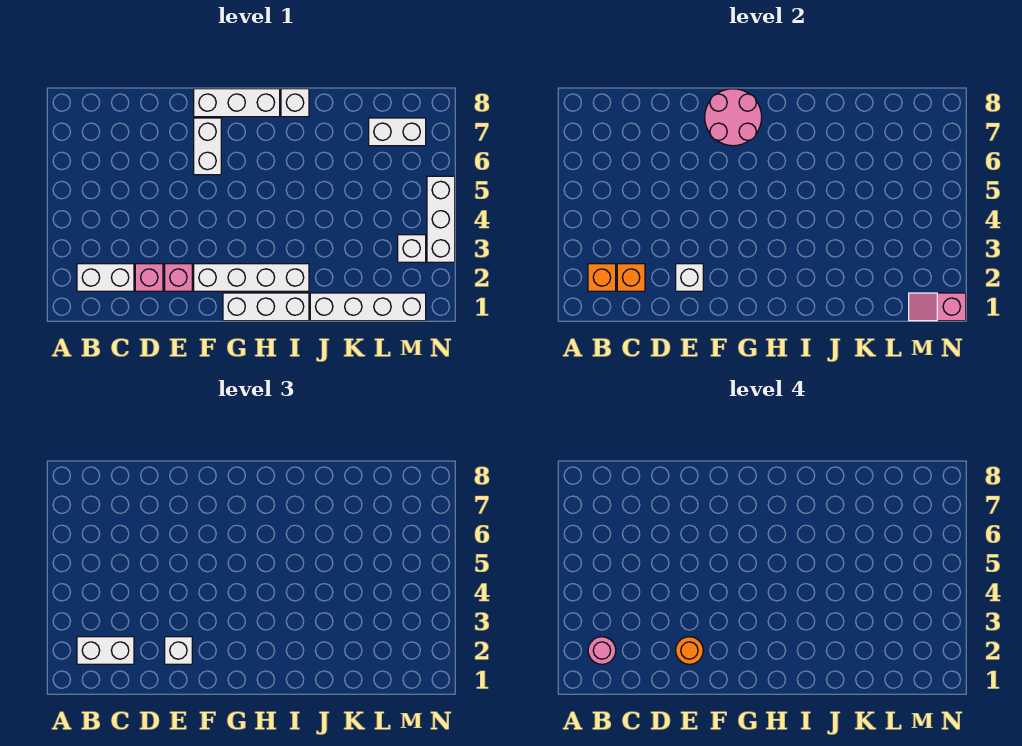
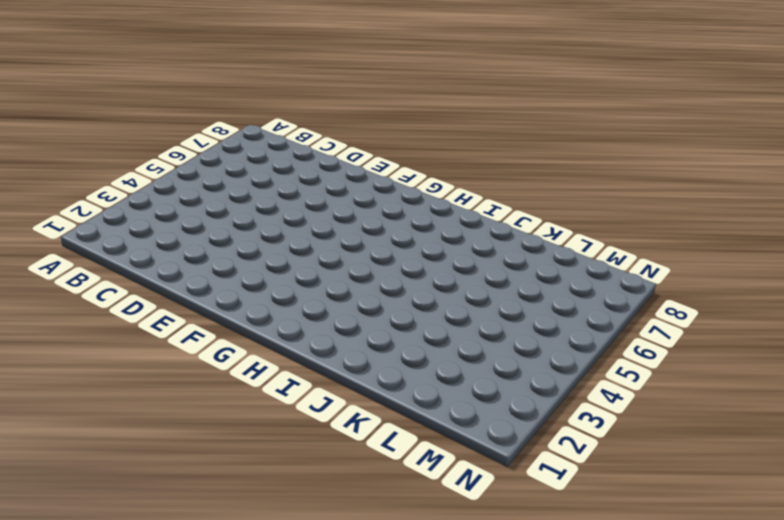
none -> white brick B2:C2 level 1
none -> pink brick D2 level 1
none -> pink brick E2 level 1

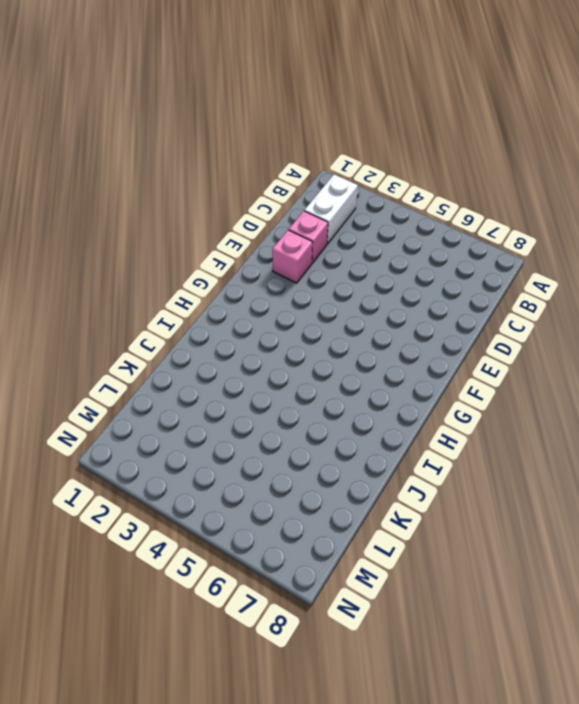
none -> white brick F2:I2 level 1
none -> white brick F6:F7 level 1
none -> white brick F8:H8 level 1

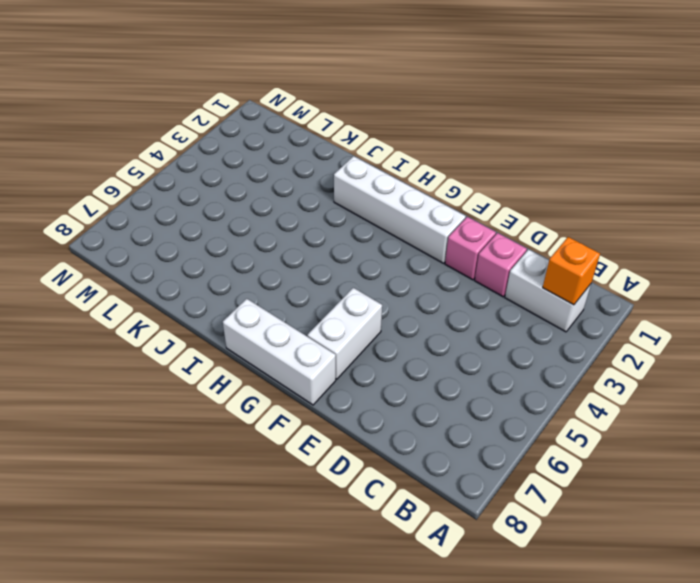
none -> white brick G1:I1 level 1
none -> white brick I8 level 1
none -> white brick J1:M1 level 1

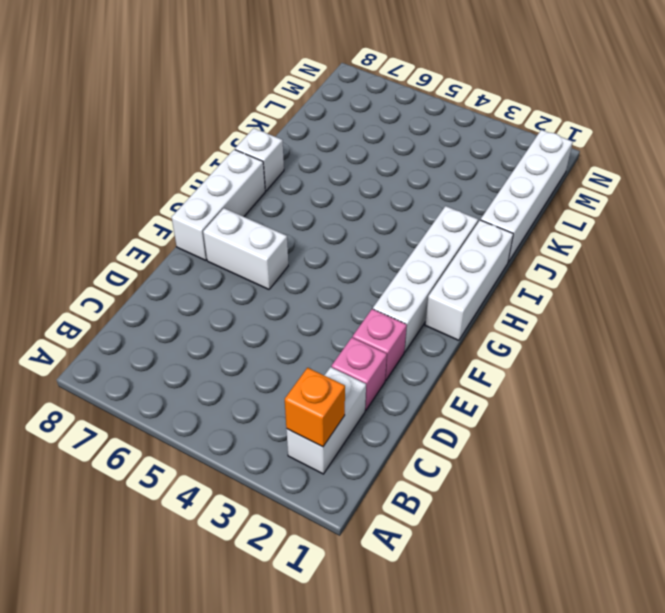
none -> white brick L7:M7 level 1
none -> white brick M3 level 1
none -> white brick N3:N5 level 1

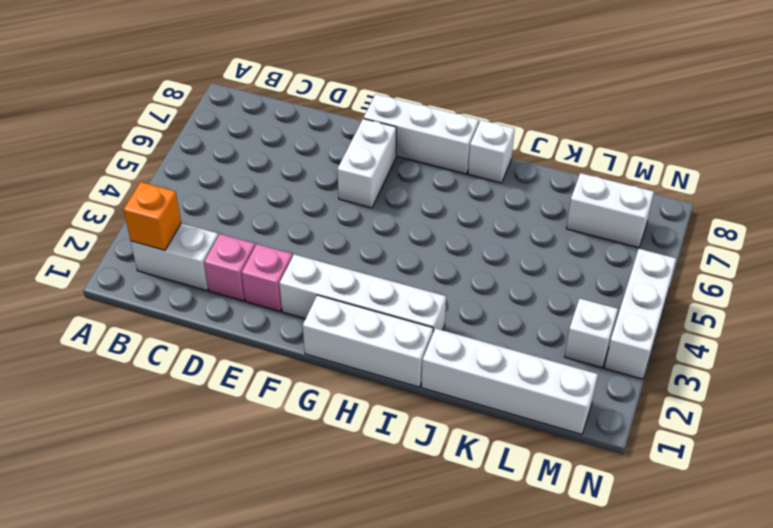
none -> orange brick C2 level 2
none -> white brick E2 level 2
none -> pink round brick F7:G8 level 2

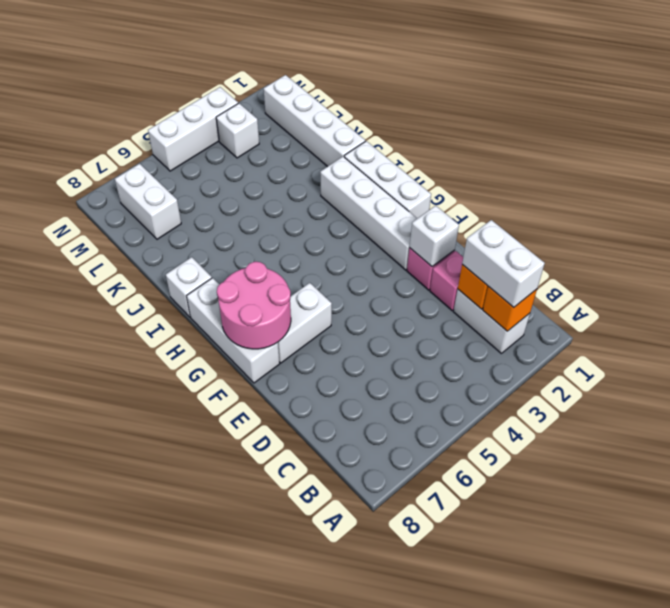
none -> pink slope M1:N1 level 2 top N
none -> white brick E2 level 3
none -> pink round brick B2 level 4

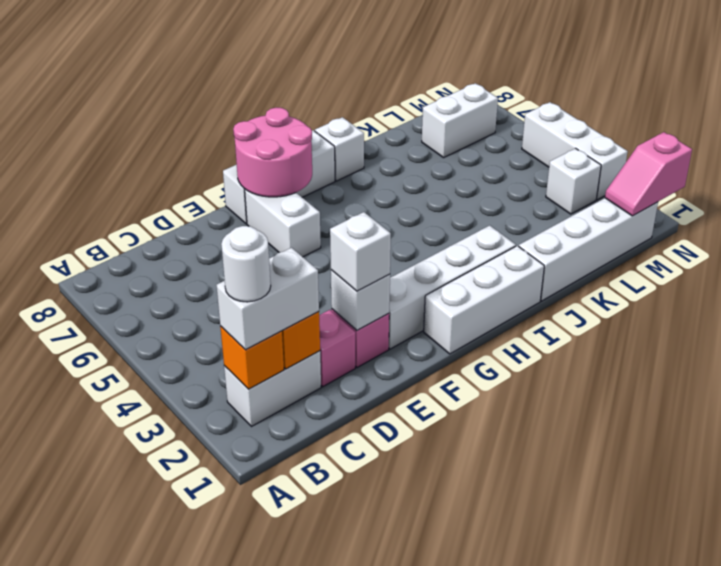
white round brick B2 level 4 -> pink round brick B2 level 4
none -> orange round brick E2 level 4

